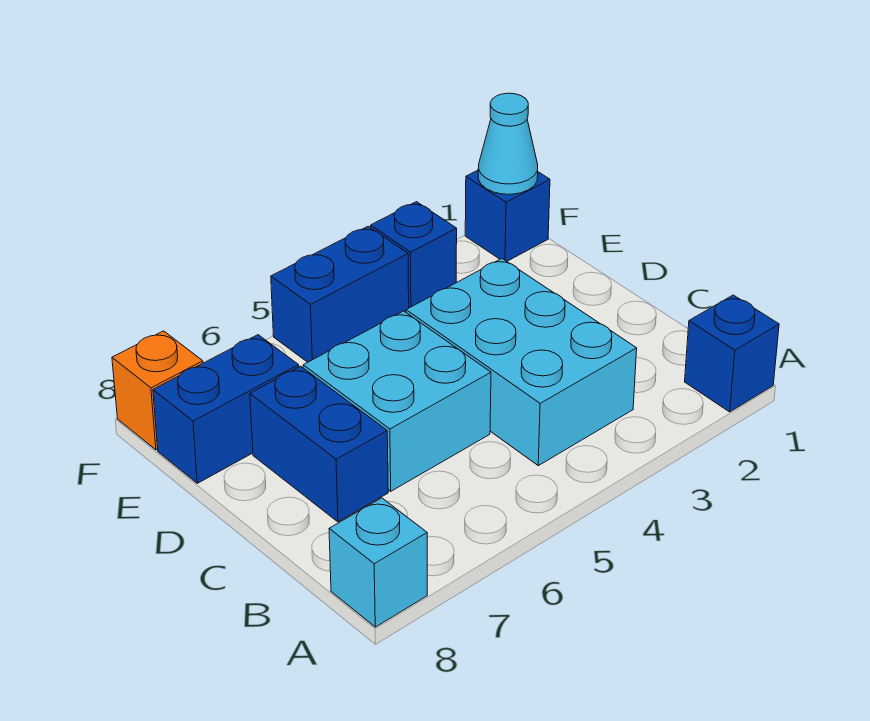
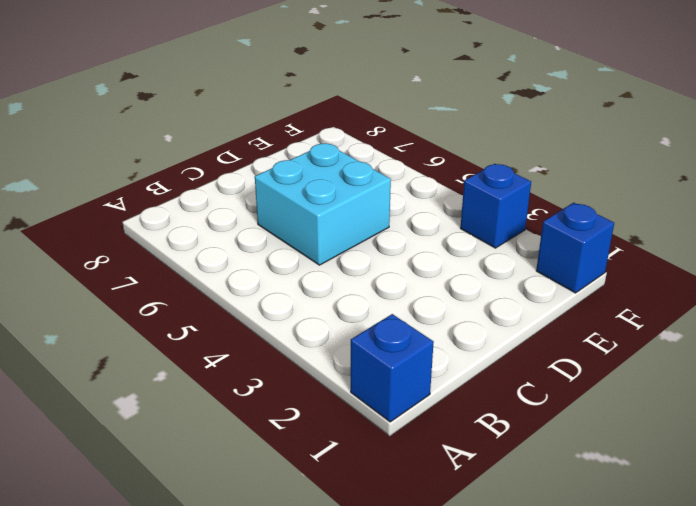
none -> cyan brick A8 level 1
none -> cyan brick B3:D4 level 1

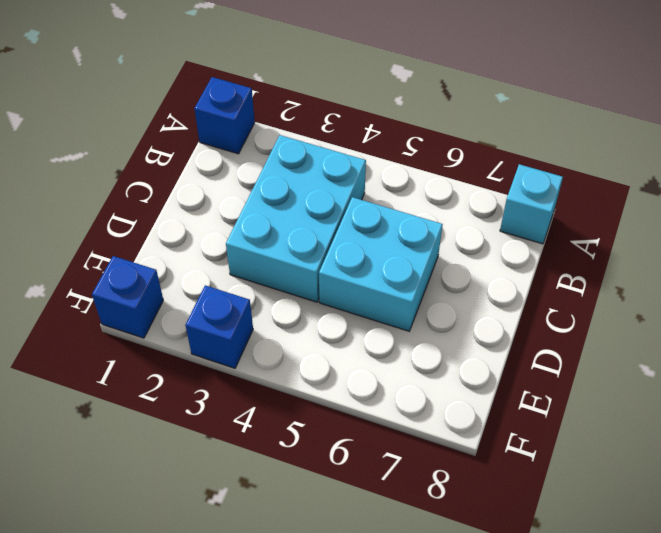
none -> blue brick C7:D7 level 1
none -> blue brick E7:E8 level 1

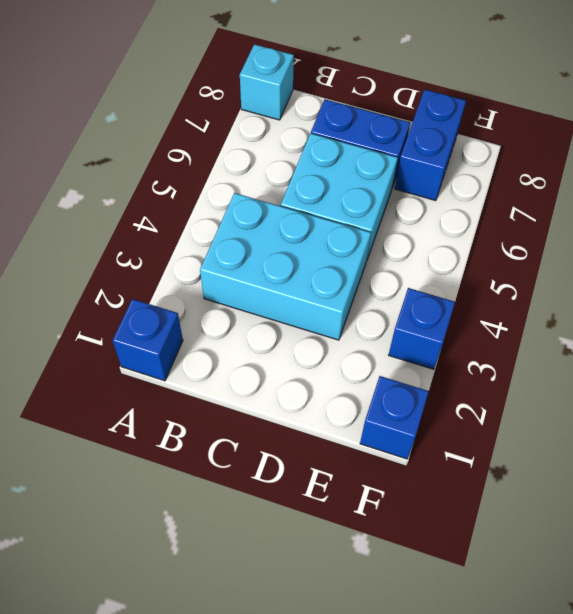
none -> blue brick F4:F5 level 1
none -> orange brick F8 level 1

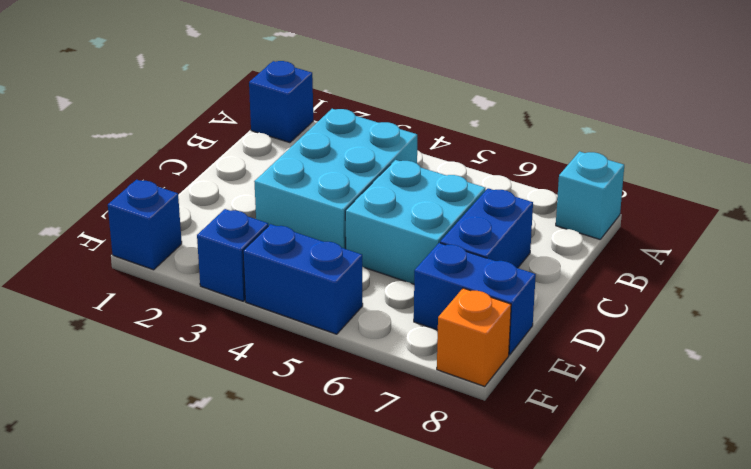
none -> cyan cone F1 level 2

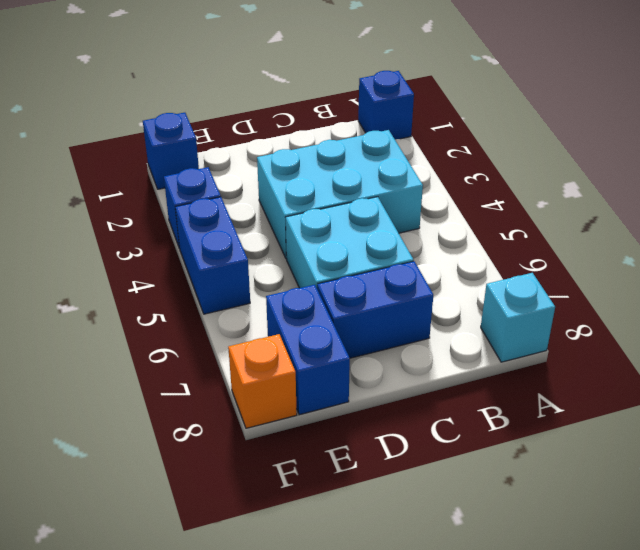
none -> cyan cone F1 level 2

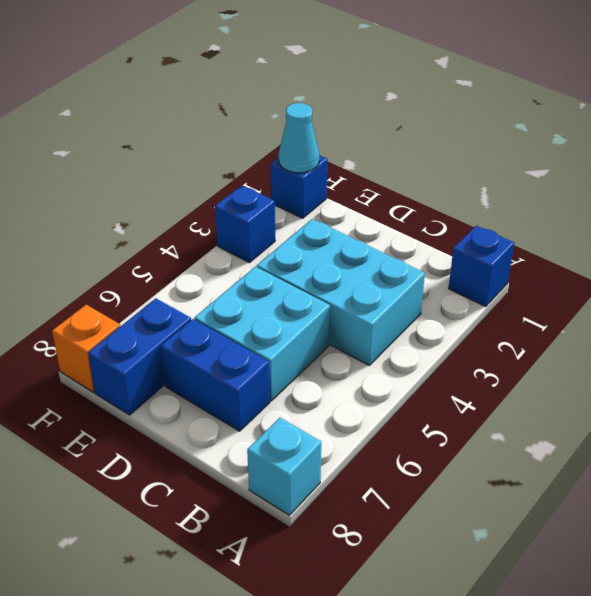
none -> blue brick F4:F5 level 1

